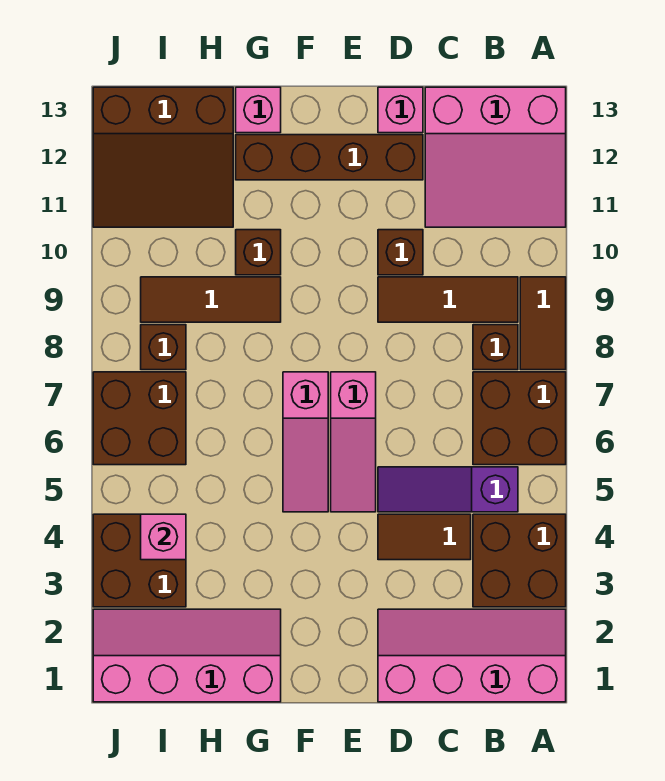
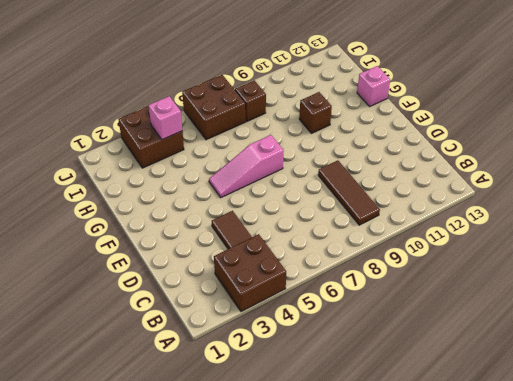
none -> pink slope A1:D2 level 1 top 1
none -> brown brick A6:B7 level 1
none -> brown tile A8:A9 level 1

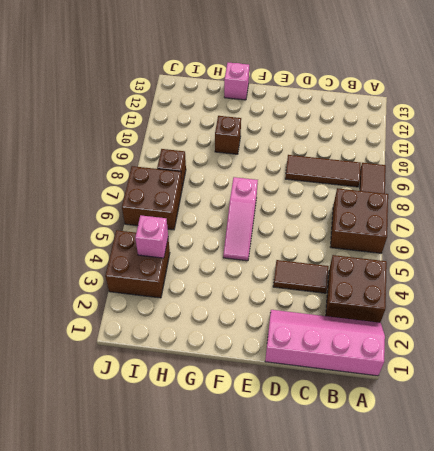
none -> pink slope A11:C13 level 1 top 13
none -> purple slope B5:D5 level 1 top B
none -> brown brick B8 level 1

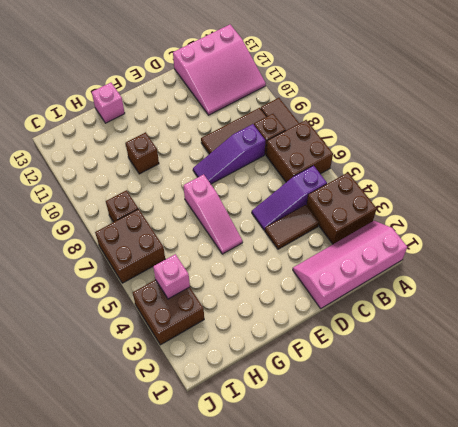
purple slope C8:E8 level 1 top C -> none
none -> brown brick D10 level 1
none -> brown brick D12:G12 level 1
none -> pink brick D13 level 1

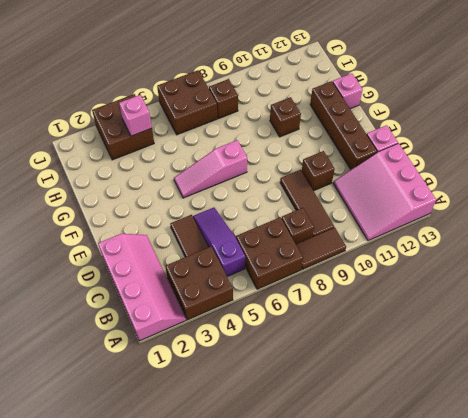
none -> pink slope E5:E7 level 1 top 7
none -> pink slope G1:J2 level 1 top 1
none -> brown tile G9:I9 level 1

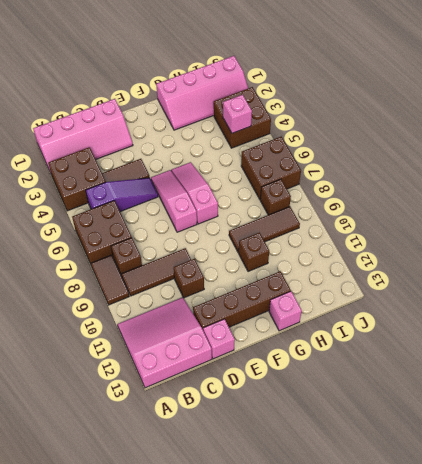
none -> brown slope H11:J13 level 1 top 13

